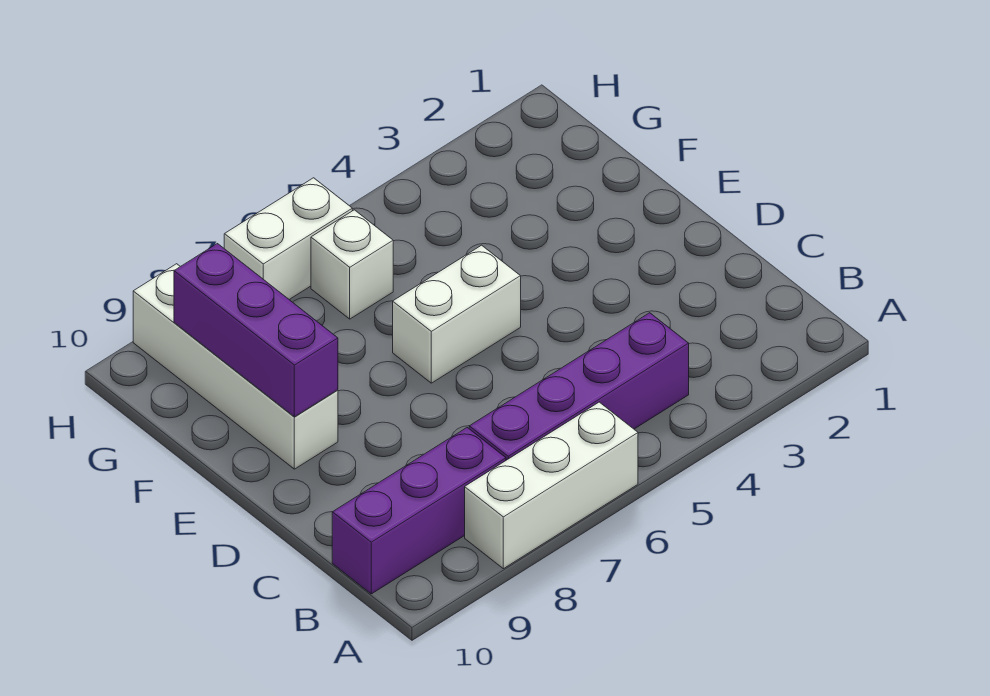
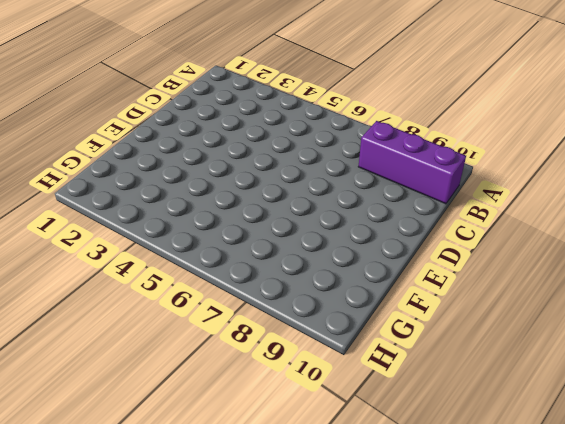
none -> white brick A6:A8 level 1
none -> purple brick B4:B7 level 1

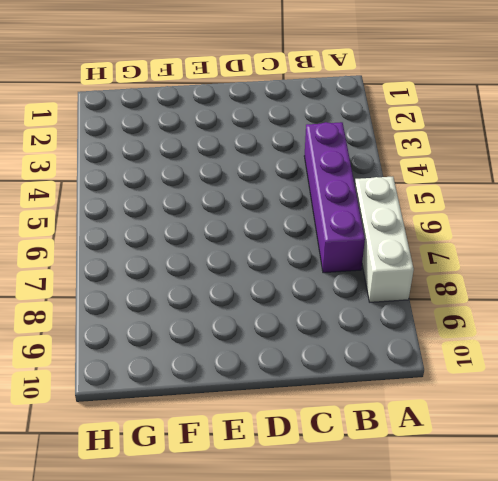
none -> purple brick B8:B10 level 1
none -> white brick E5:E6 level 1

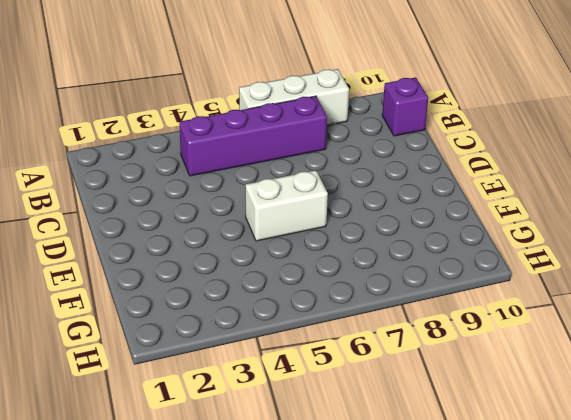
purple brick B10 level 1 -> purple brick B8:B10 level 1
none -> white brick E9:H9 level 1
none -> white brick G6 level 1

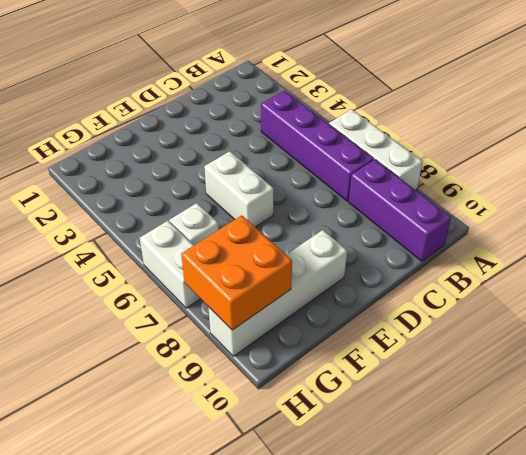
orange brick G8:H9 level 2 -> purple brick E9:G9 level 2

